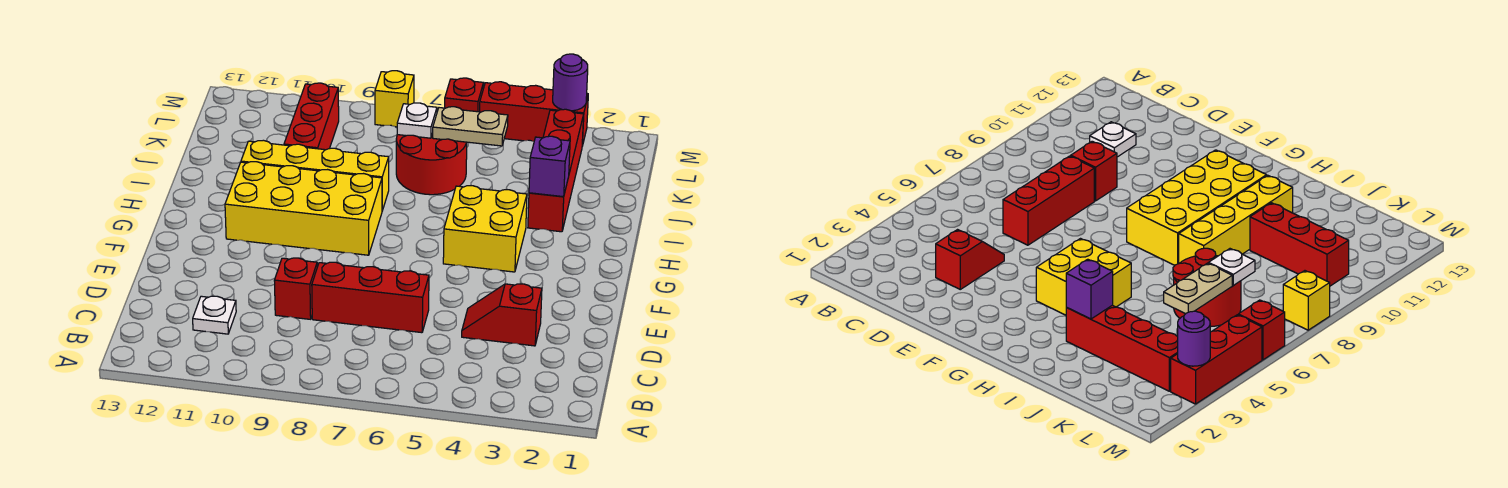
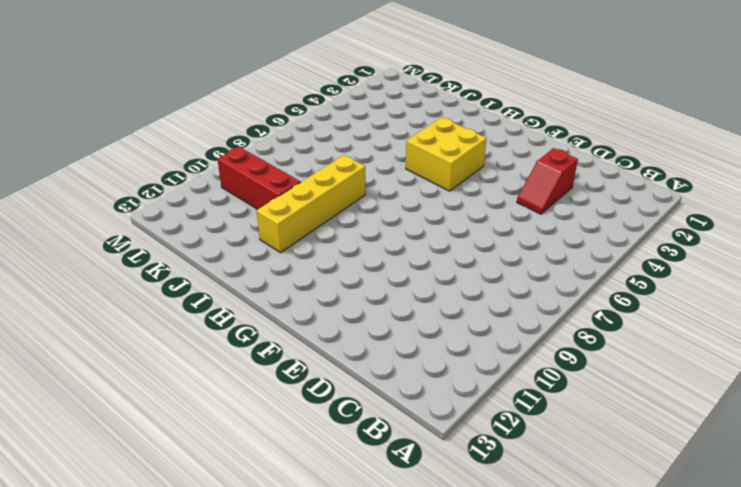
none -> white plate C11 level 1
none -> red brick D6:D8 level 1
none -> red brick D9 level 1

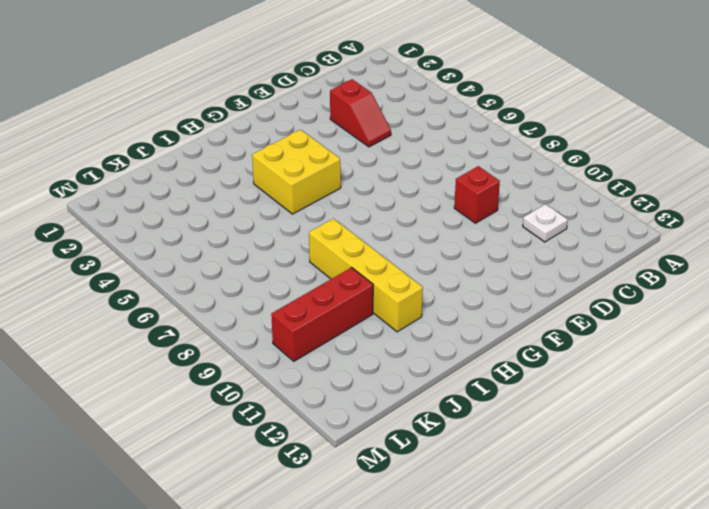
none -> red brick D6:D8 level 1
none -> yellow brick G8:H11 level 1
none -> red brick I3:L3 level 1

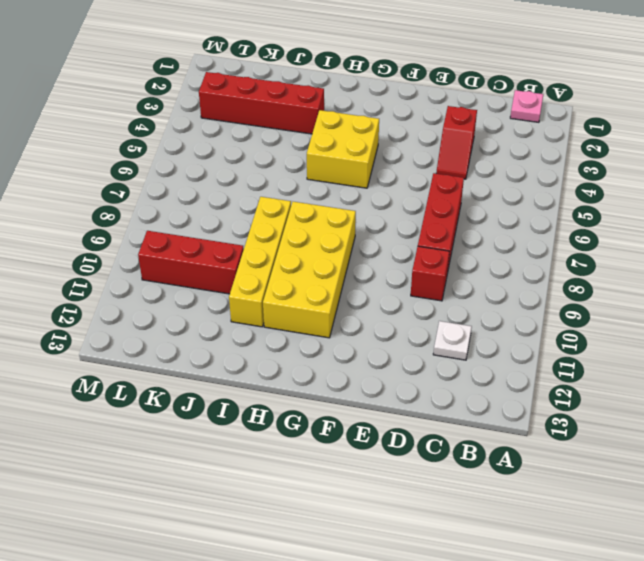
pink plate B1 level 1 -> none
none -> red round brick J6:K7 level 1
none -> red brick M3:M5 level 1
none -> red brick M6 level 1

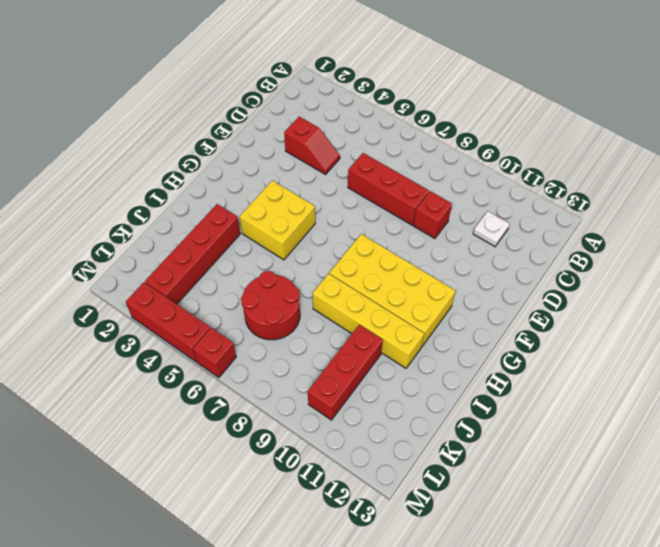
none -> yellow brick M8 level 1
none -> purple brick I3 level 2
none -> tan plate K5:K6 level 2

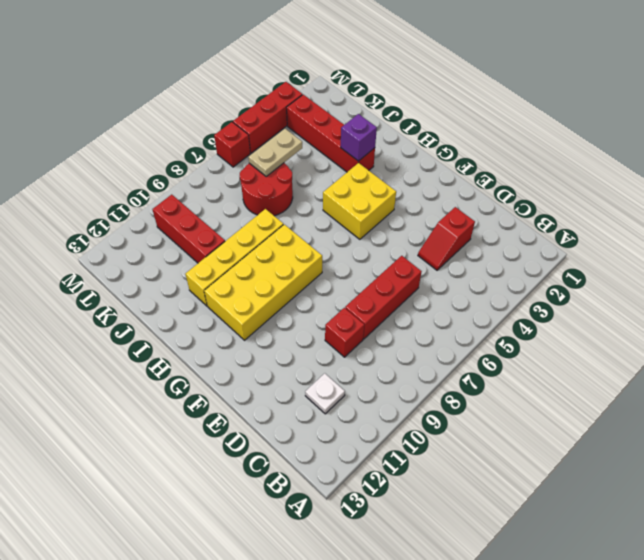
none -> yellow brick M8 level 1
none -> white plate K7 level 2
none -> purple round brick M3 level 2

